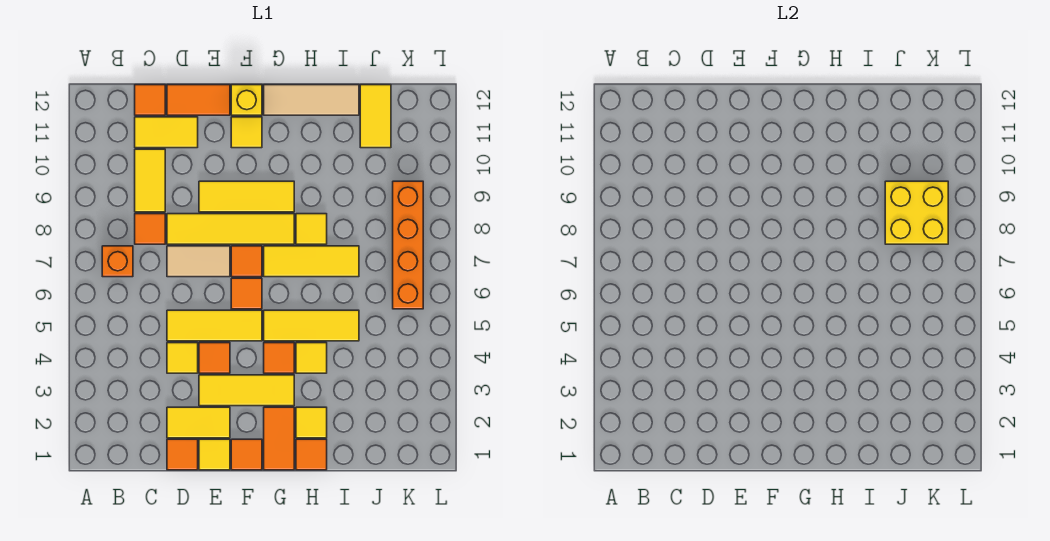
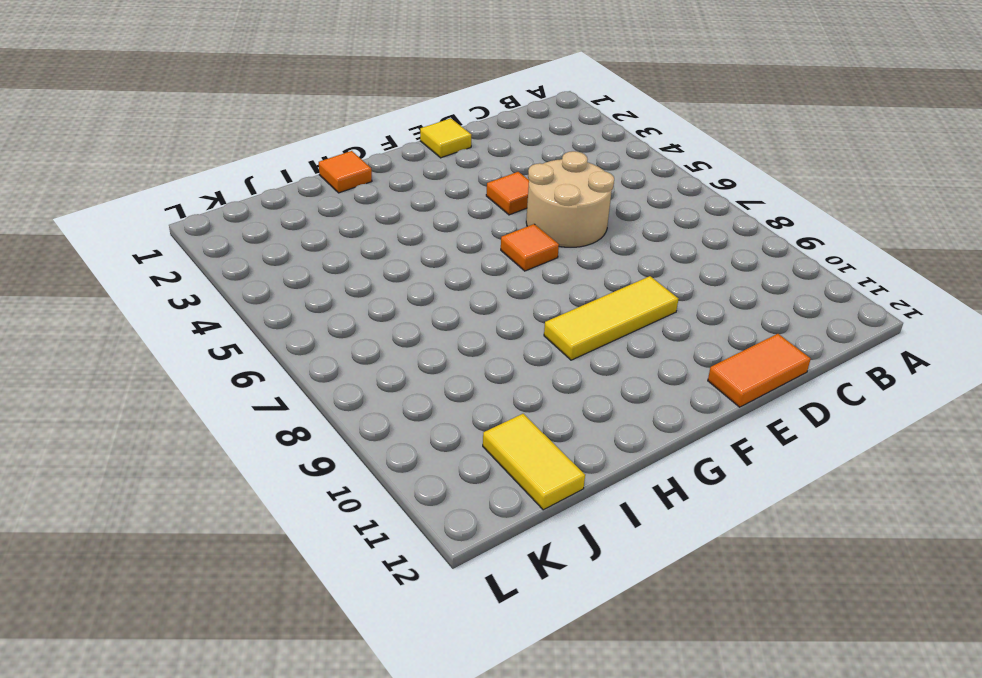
tan round brick D5:E6 level 1 -> yellow tile D5:F5 level 1
none -> orange brick B7 level 1
none -> orange tile C8 level 1
none -> yellow tile C9:C10 level 1
none -> yellow tile C11:D11 level 1

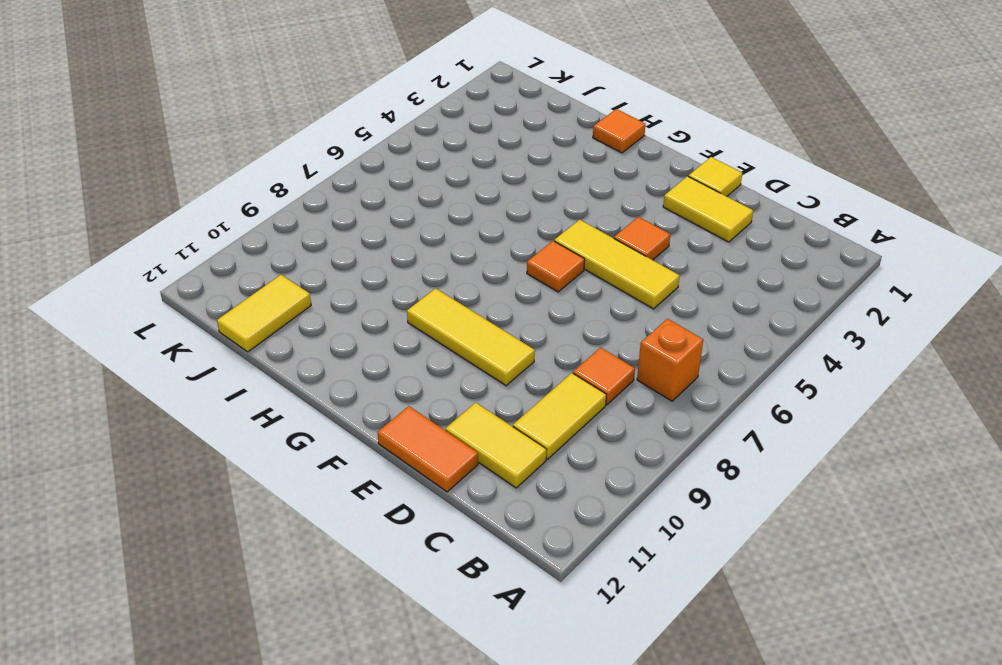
none -> orange tile C12 level 1
none -> orange tile D1 level 1
none -> yellow tile D4 level 1
none -> tan tile D7:E7 level 1

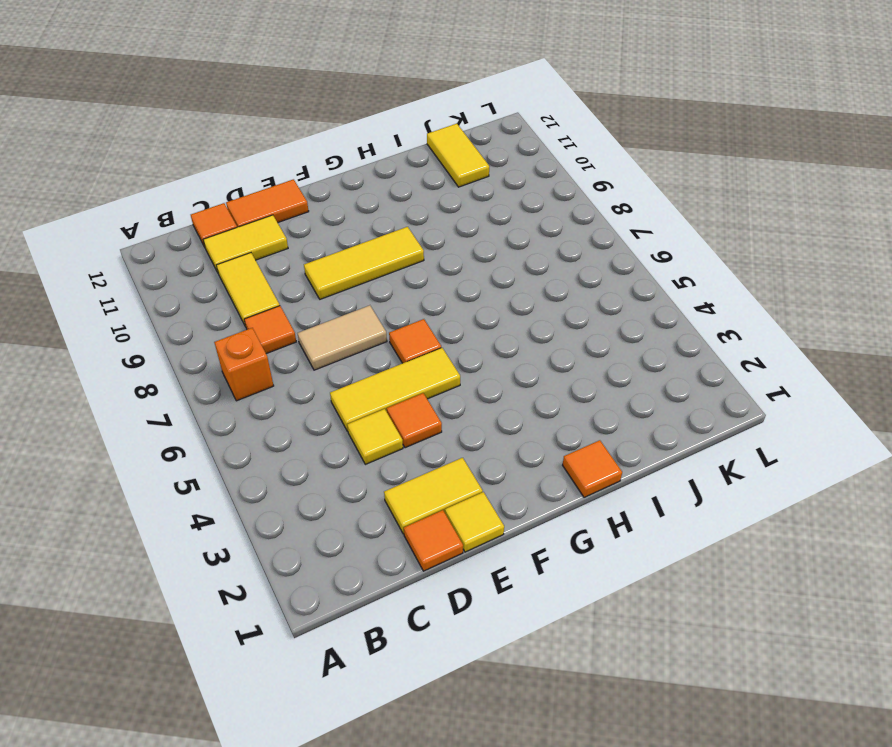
none -> yellow tile D8:G8 level 1
none -> yellow tile E3:G3 level 1
none -> orange tile F1 level 1
none -> orange tile F7 level 1

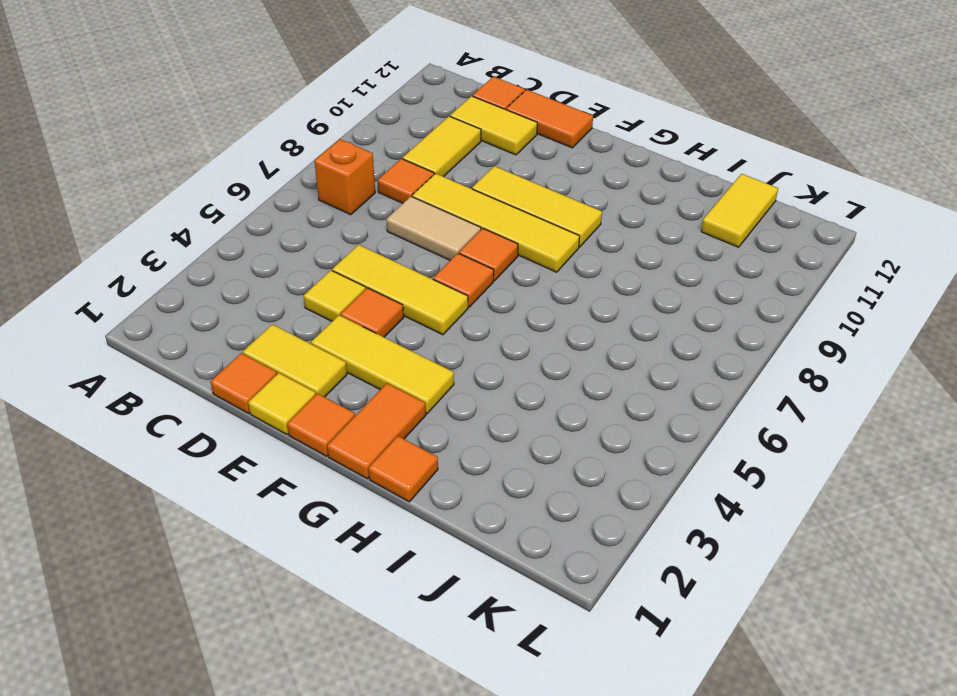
none -> yellow tile F11 level 1
none -> yellow brick F12 level 1
none -> orange tile G4 level 1
none -> yellow tile G5:I5 level 1

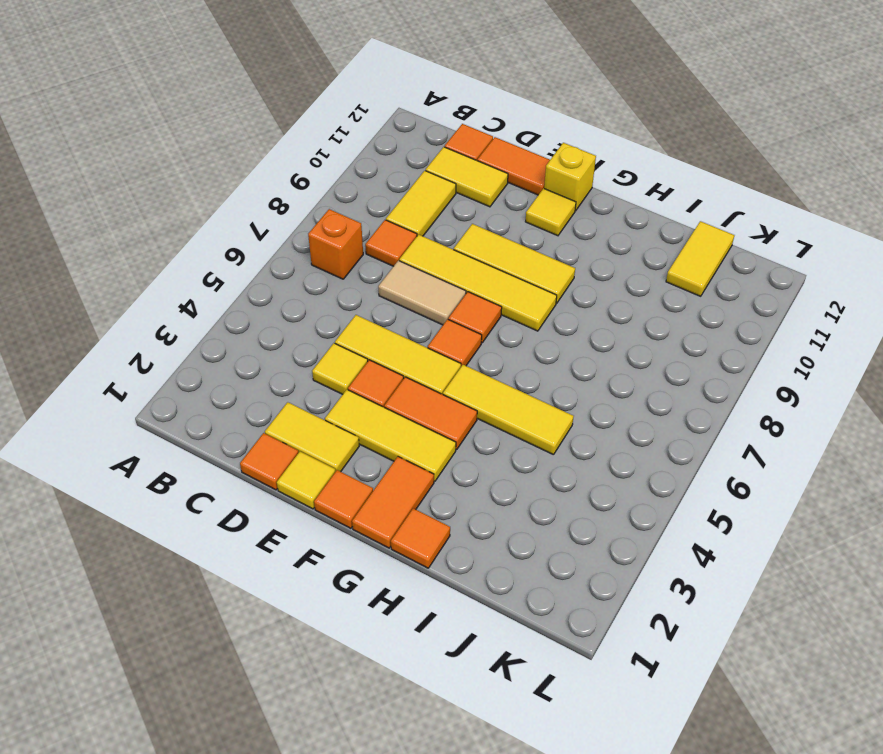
orange tile F4:G4 level 1 -> orange tile G4 level 1
none -> yellow tile G7:I7 level 1
none -> tan tile G12:I12 level 1
none -> yellow tile H2 level 1
none -> yellow tile H4 level 1

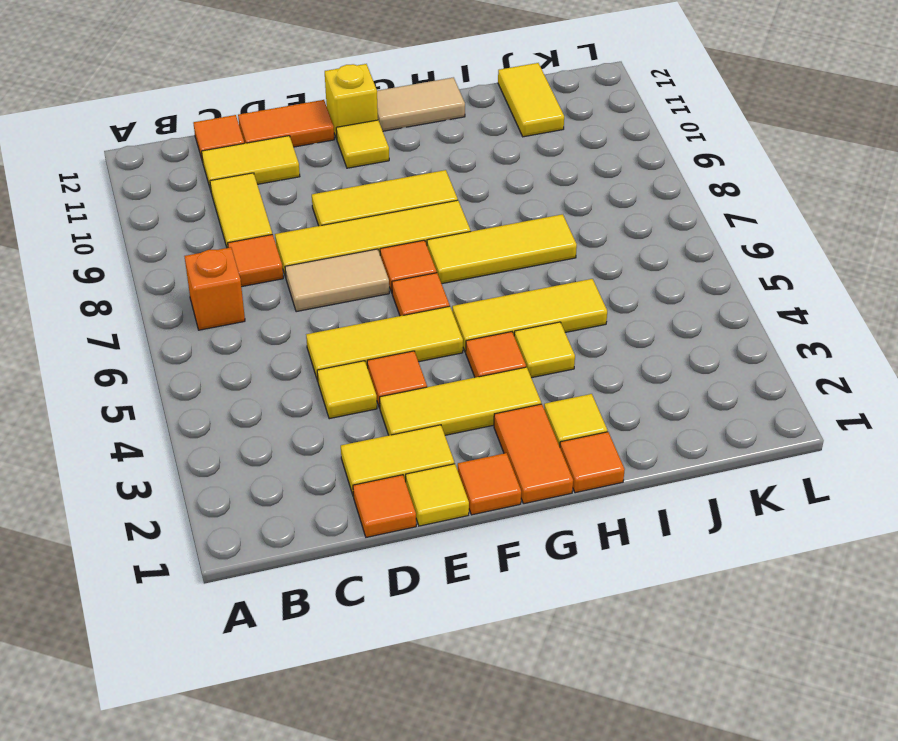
tan tile G12:H12 level 1 -> tan tile G12:I12 level 1
none -> yellow tile H8 level 1
none -> orange brick K6:K9 level 1
none -> yellow brick J8:K9 level 2

